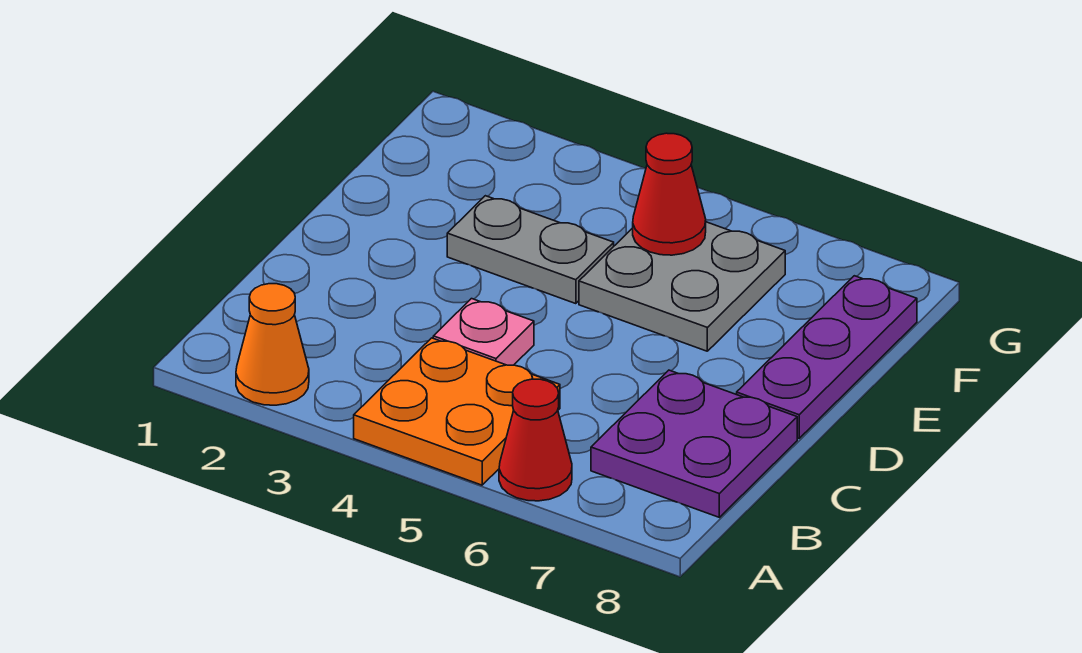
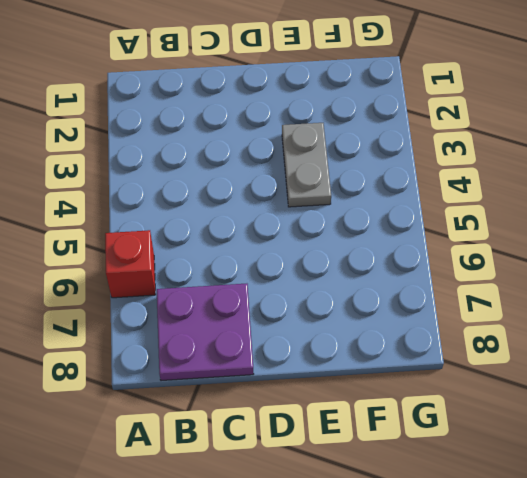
red brick A6 level 1 -> red cone A6 level 1
none -> orange cone A2 level 1
none -> orange plate A4:B5 level 1

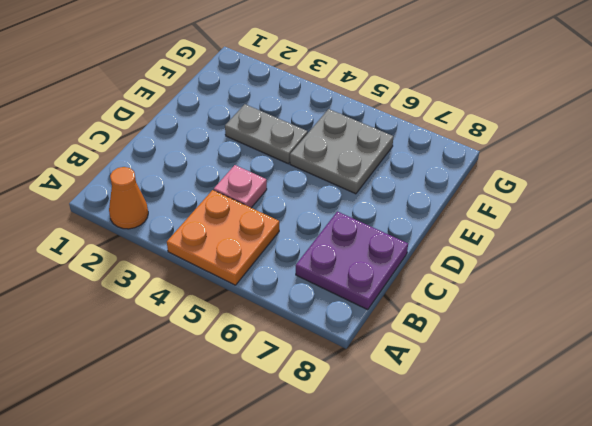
none -> red cone A6 level 1
none -> purple plate D8:F8 level 1

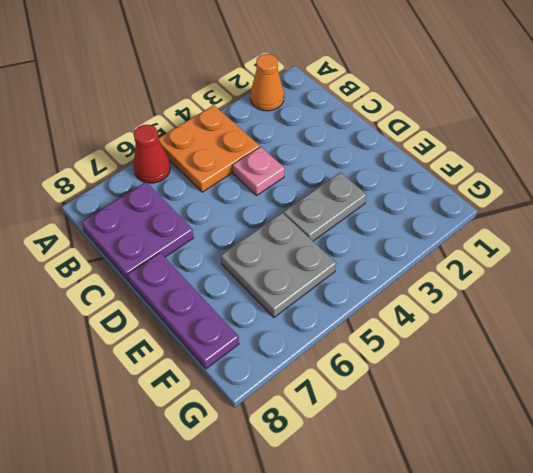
none -> red cone F5 level 2

